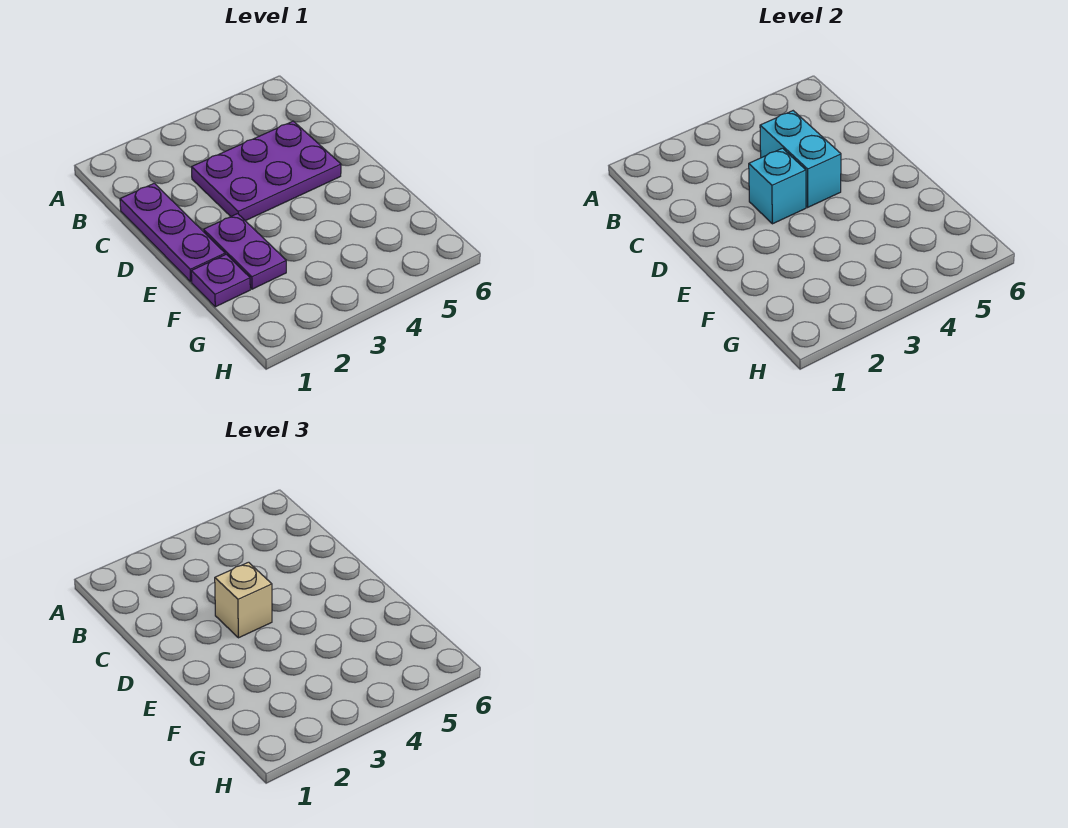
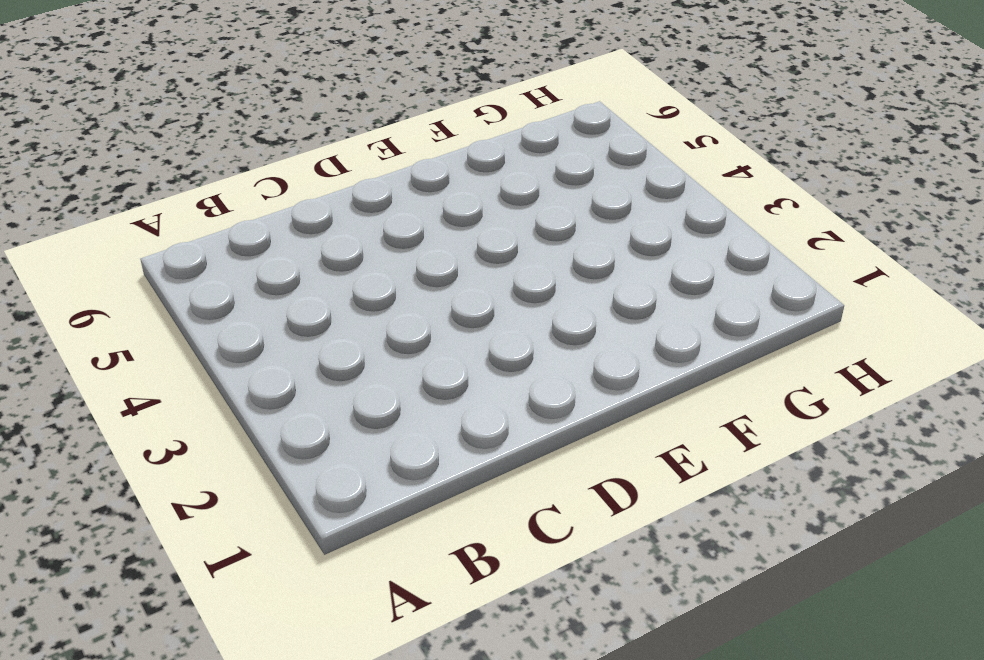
none -> purple plate C1:E1 level 1
none -> purple plate C3:D5 level 1

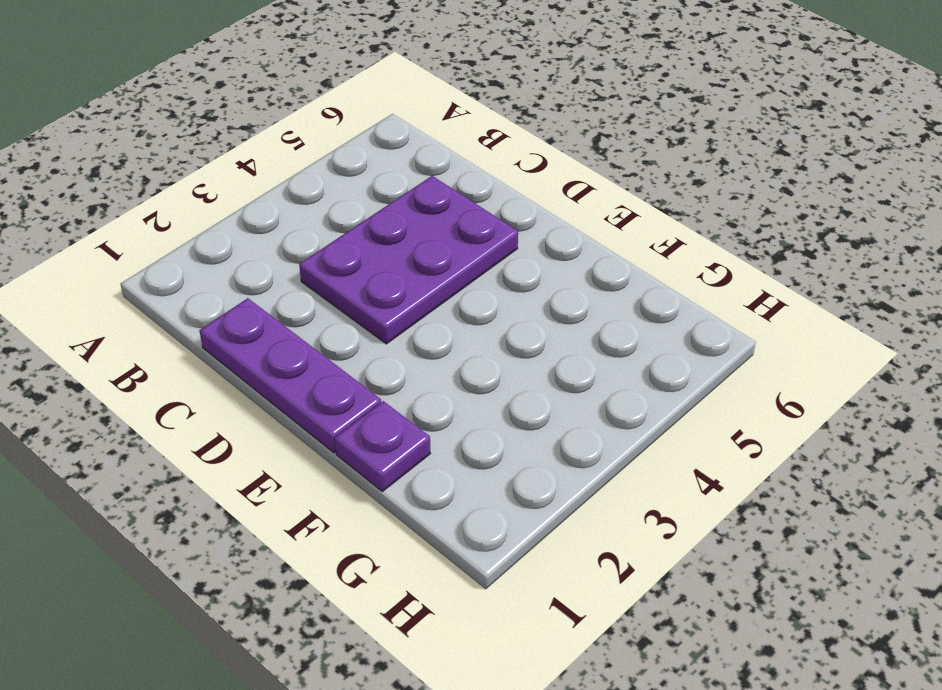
none -> purple plate E2:F2 level 1
none -> cyan brick C4:D4 level 2

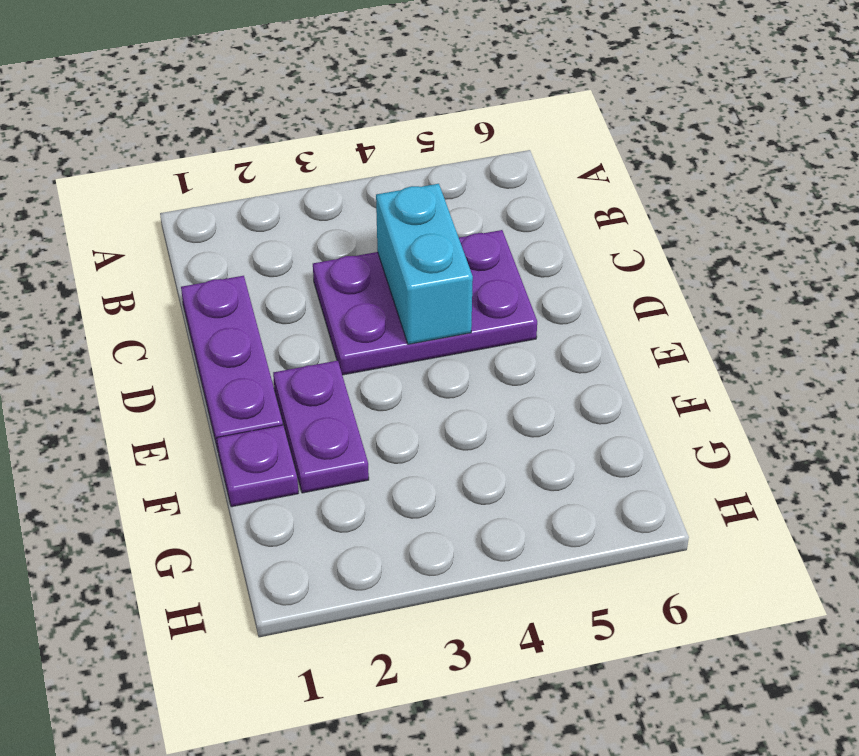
none -> cyan brick D3 level 2
none -> tan brick D3 level 3

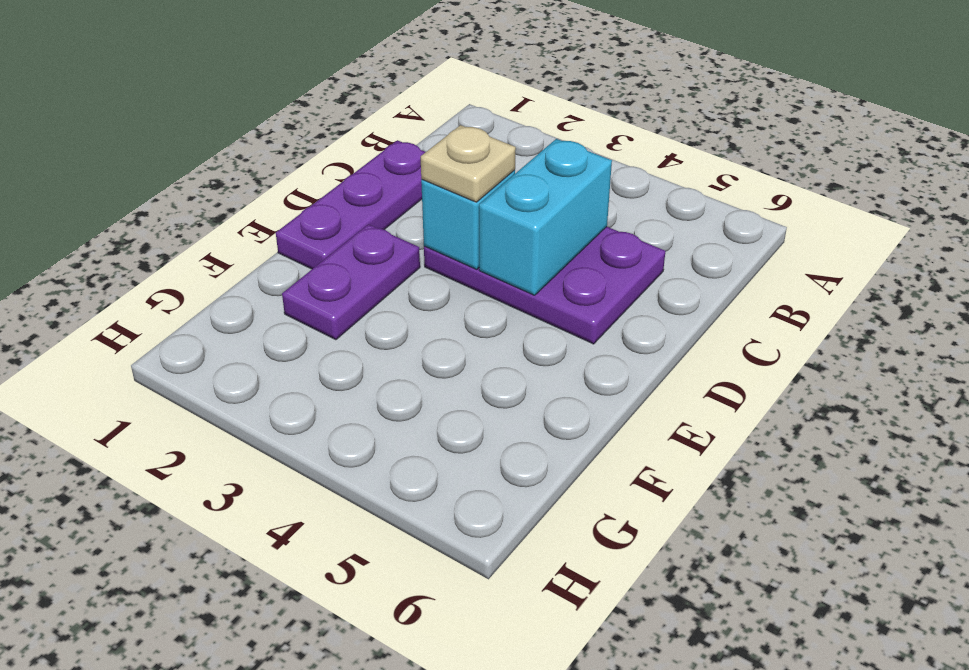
tan plate D3 level 3 -> tan brick D3 level 3
none -> purple plate F1 level 1

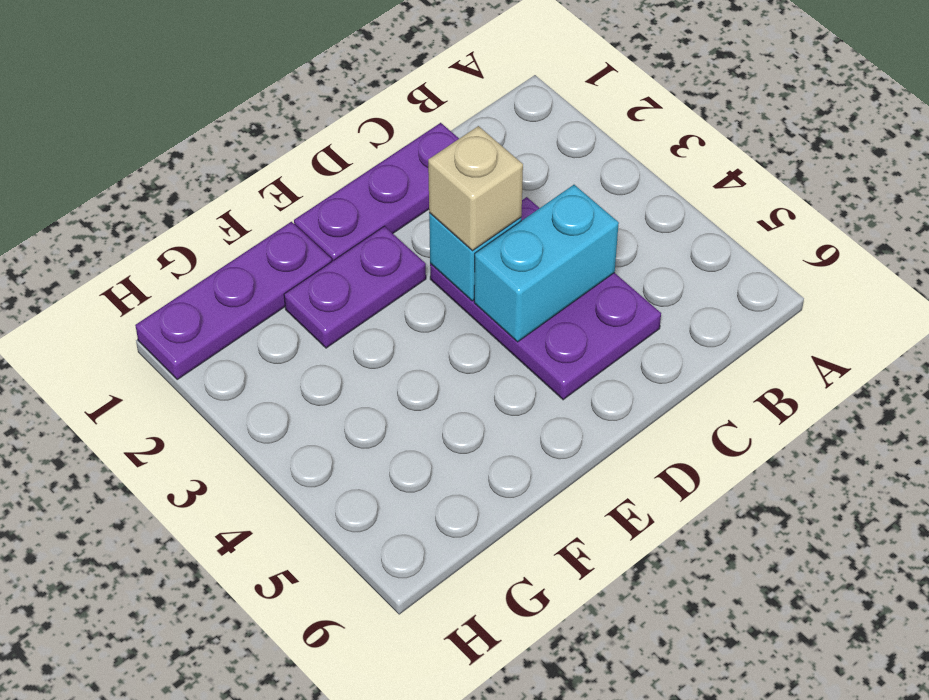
purple plate F1:H1 level 1 -> purple plate F1 level 1

